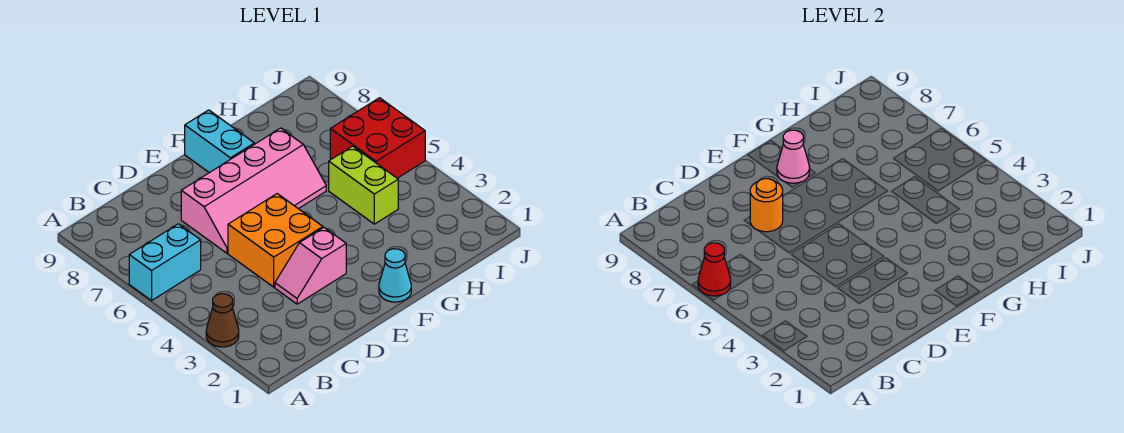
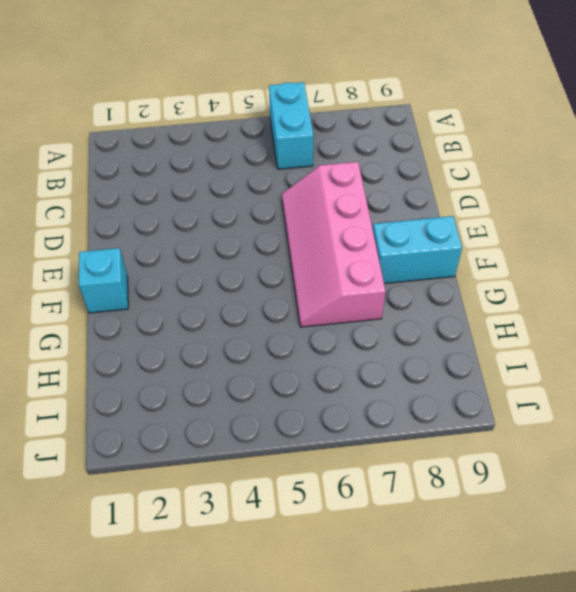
cyan brick F1 level 1 -> cyan cone F1 level 1
none -> brown cone A3 level 1
none -> pink slope D3:E3 level 1 top E
none -> orange brick D4:E5 level 1

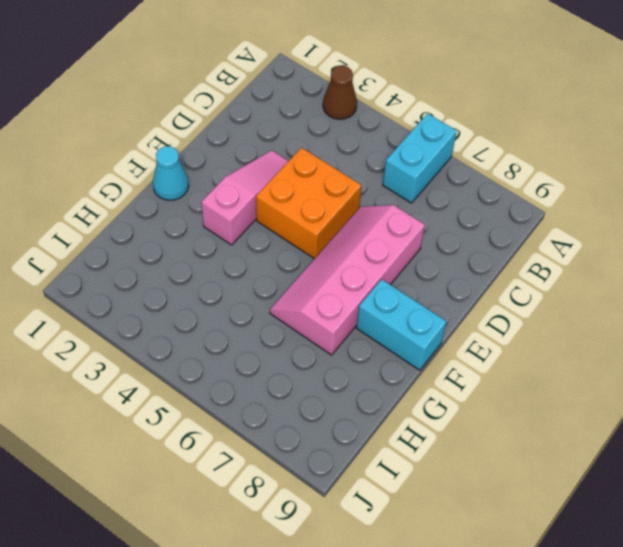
pink slope D3:F3 level 1 top F -> pink slope D3:E3 level 1 top E
none -> lime brick H4:H5 level 1
none -> red brick I5:J6 level 1
none -> red cone A6 level 2

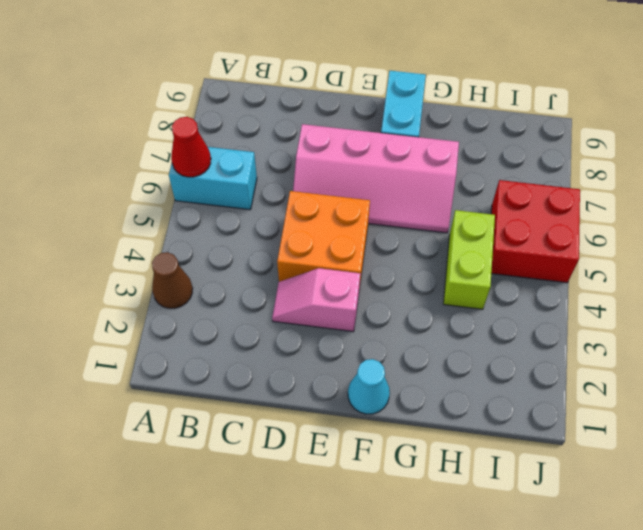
none -> orange round brick D7 level 2
none -> pink cone F8 level 2

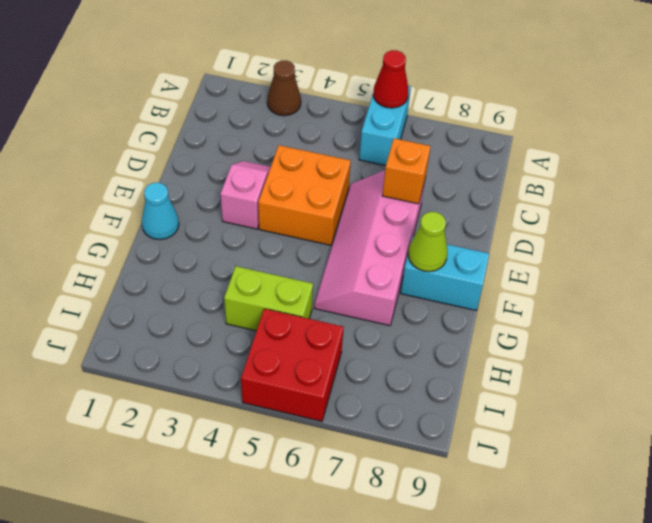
orange brick D7 level 2 -> orange round brick D7 level 2
lime cone F8 level 2 -> pink cone F8 level 2

